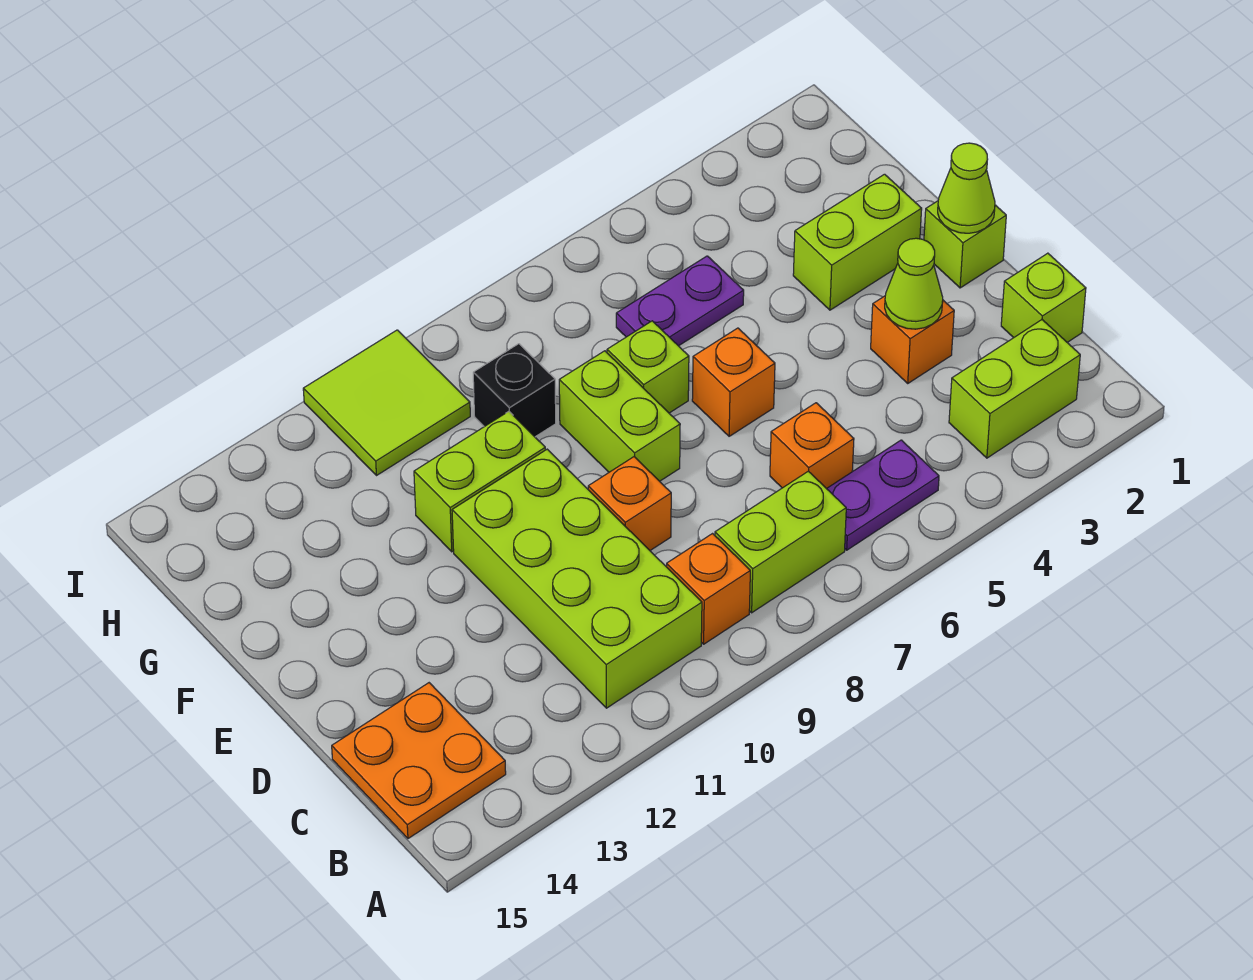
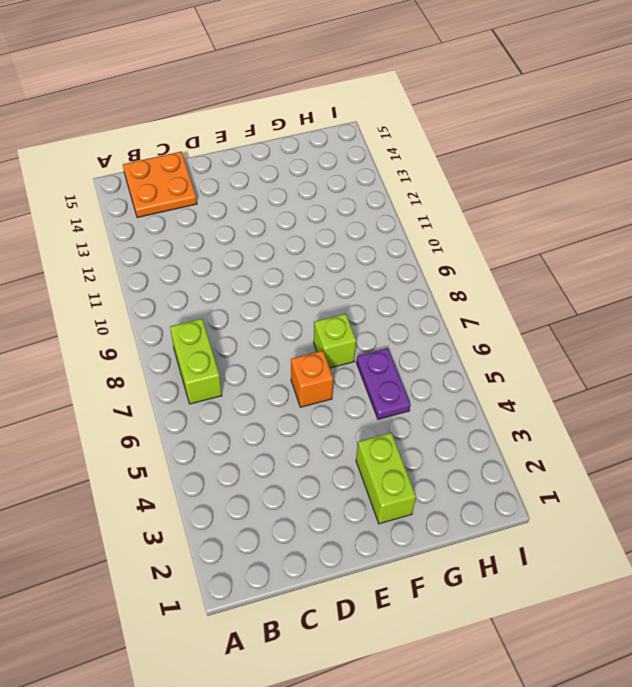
none -> lime brick B2:B3 level 1
none -> purple plate B5:B6 level 1
none -> orange brick B9 level 1

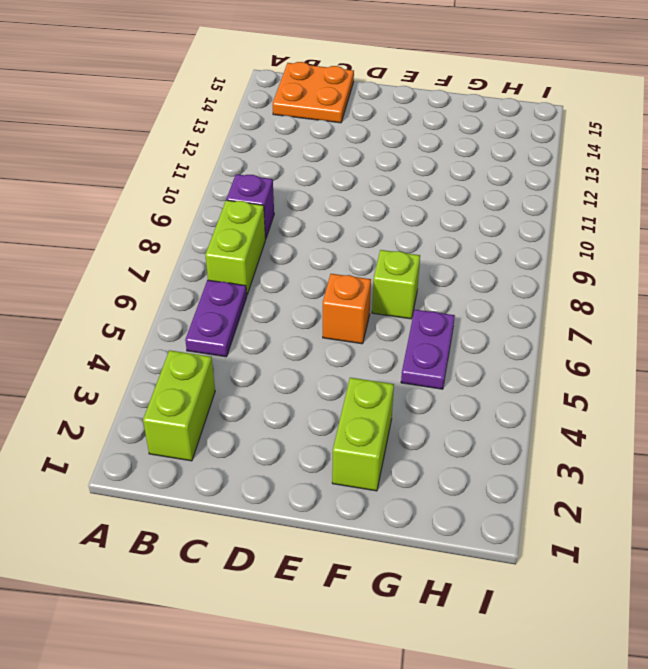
purple brick B9 level 1 -> orange brick B9 level 1
none -> lime brick B10:E11 level 1
none -> lime brick C1 level 1
none -> orange brick C6 level 1

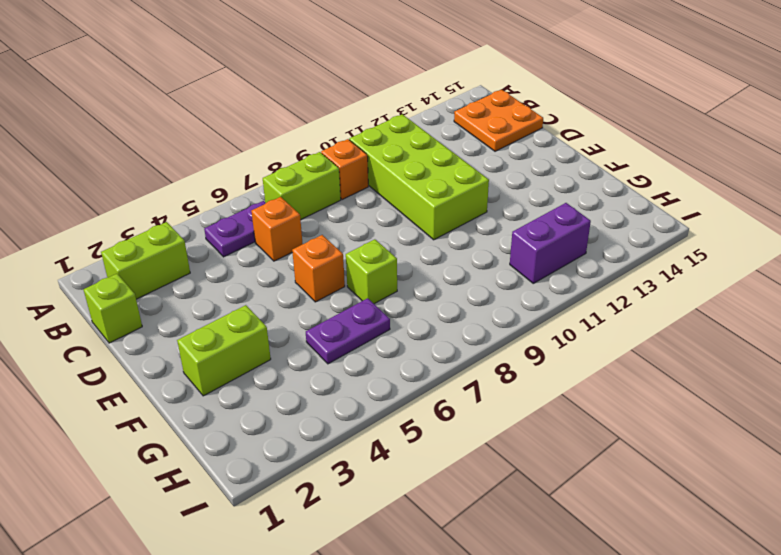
purple brick H11:H12 level 1 -> lime tile H10:I11 level 1
none -> orange brick D3 level 1
none -> orange brick D9 level 1
none -> lime brick E1 level 1

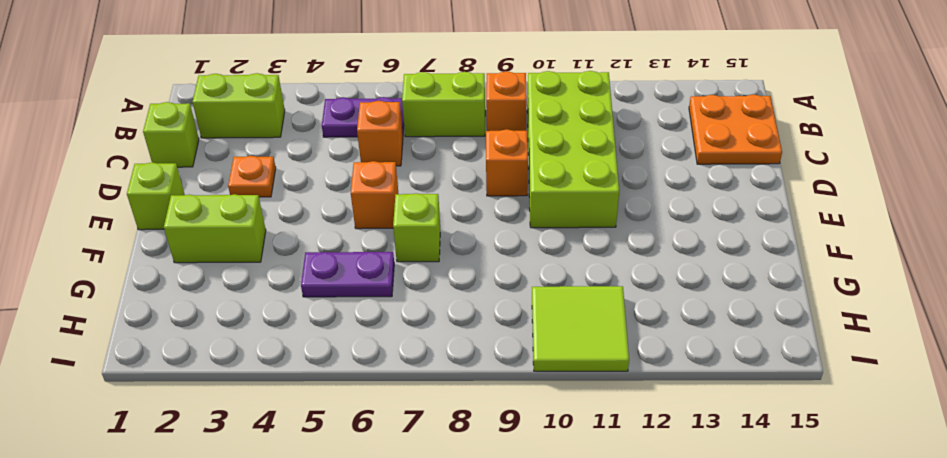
orange plate D3 level 1 -> orange brick D3 level 1
none -> lime brick E8:F8 level 1
none -> lime brick F10:F11 level 1
none -> black brick G9 level 1

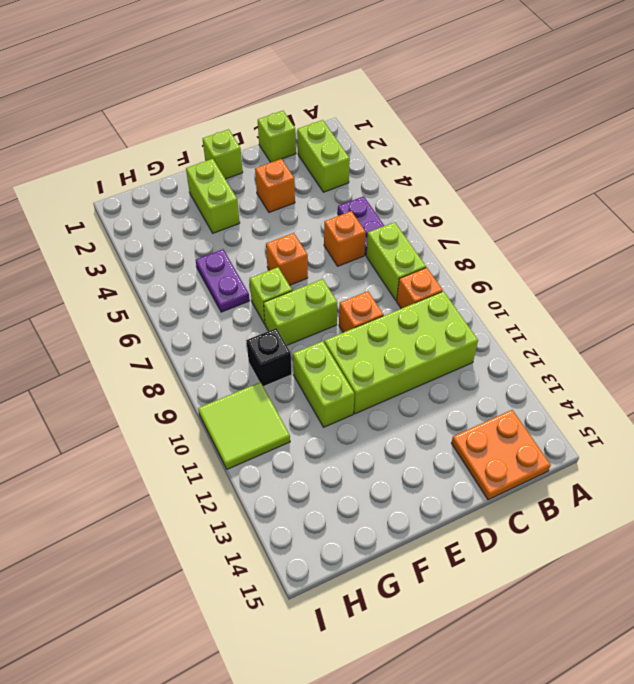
none -> lime cone D3 level 2
none -> lime cone E1 level 2

